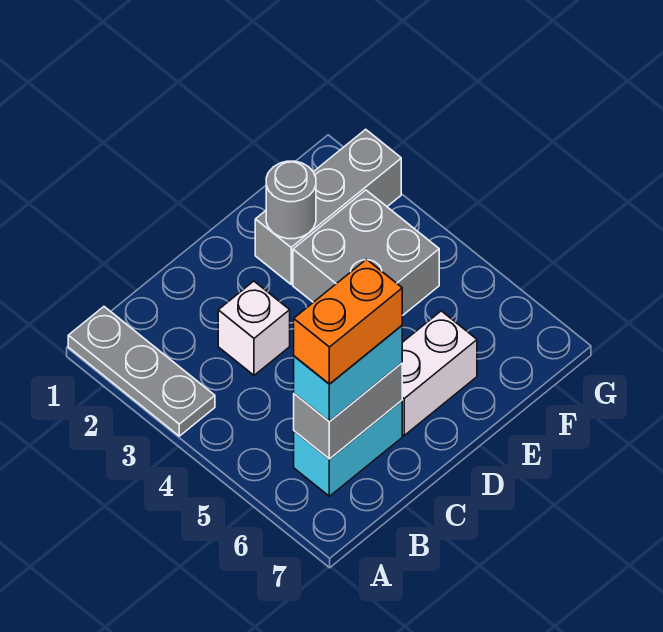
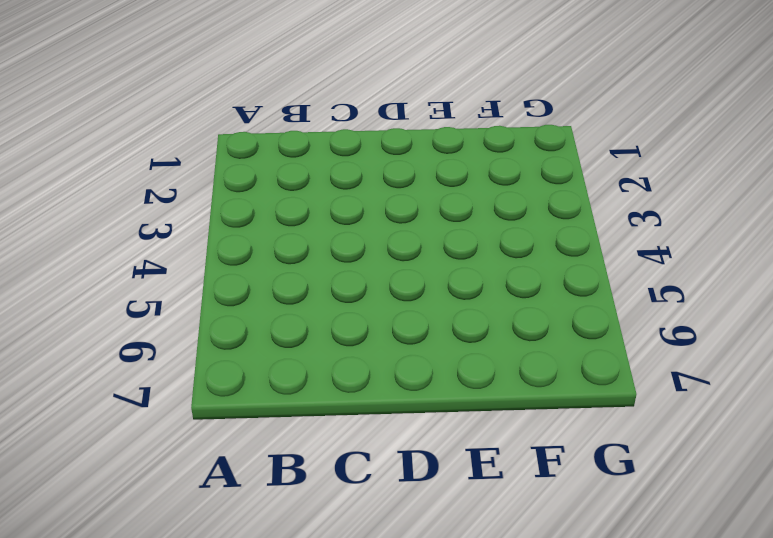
none -> grey plate A1:A3 level 1
none -> cyan brick B6:C6 level 1

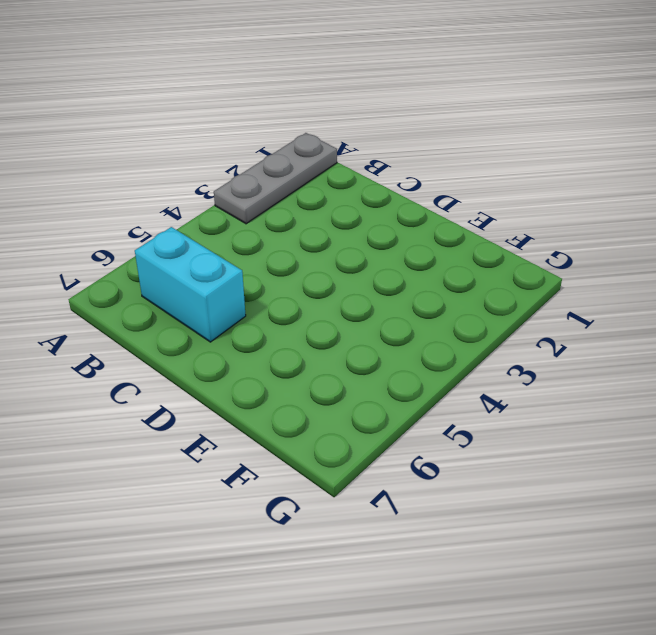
none -> white brick C3 level 1
none -> white brick D6:E6 level 1

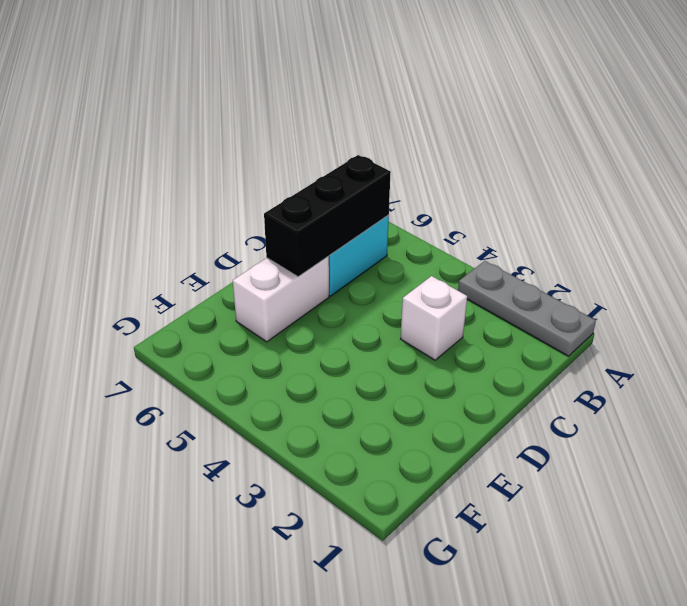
black brick B6:D6 level 2 -> grey brick B6:C6 level 2
none -> grey brick E2:G2 level 1
none -> grey brick E3:F4 level 1

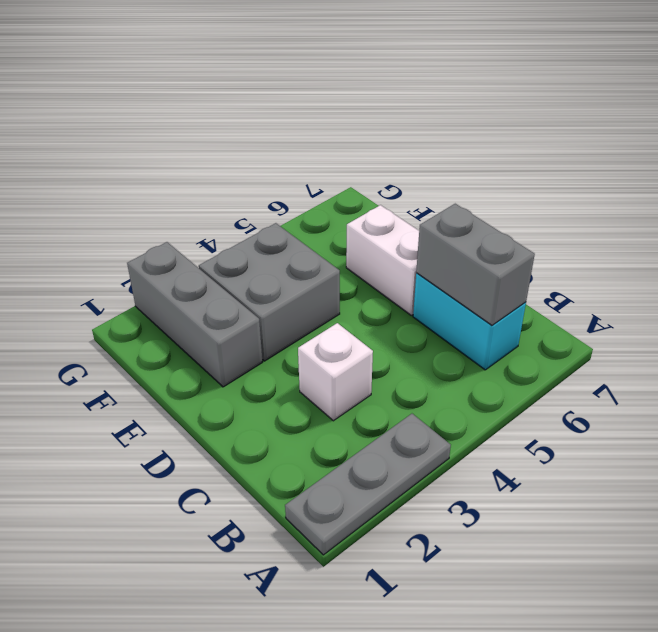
none -> grey round brick E2 level 2
none -> cyan brick B6:C6 level 3

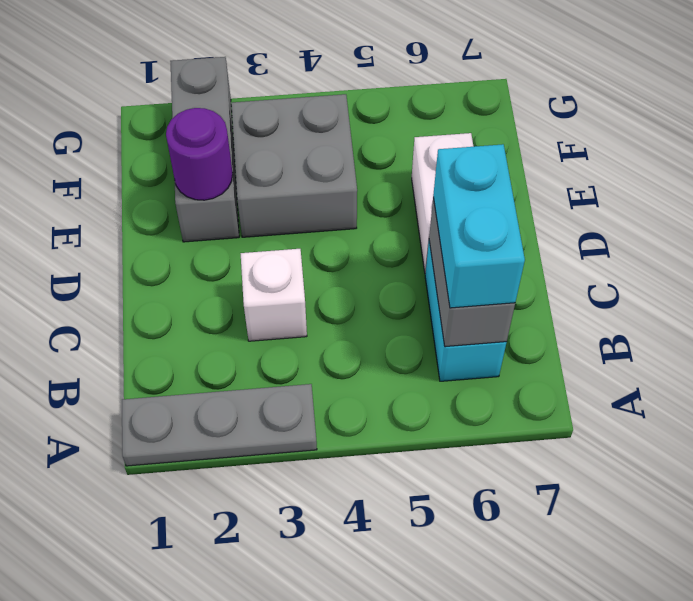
purple round brick E2 level 2 -> grey round brick E2 level 2
none -> orange brick B6:C6 level 4

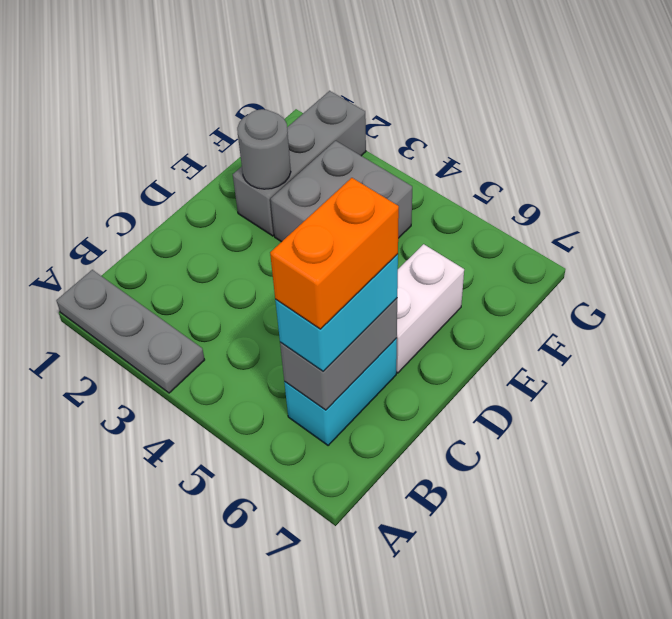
none -> white brick C3 level 1

